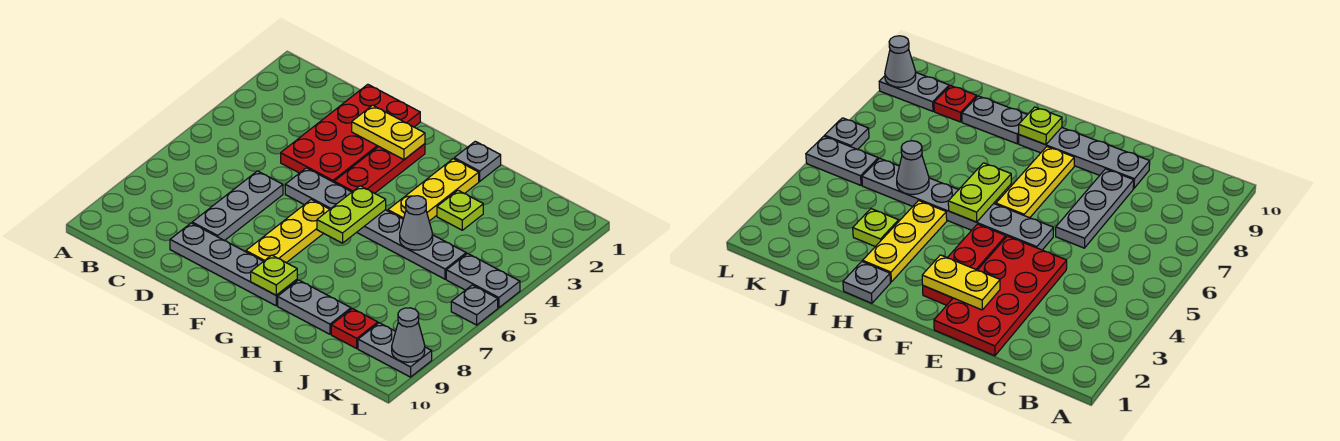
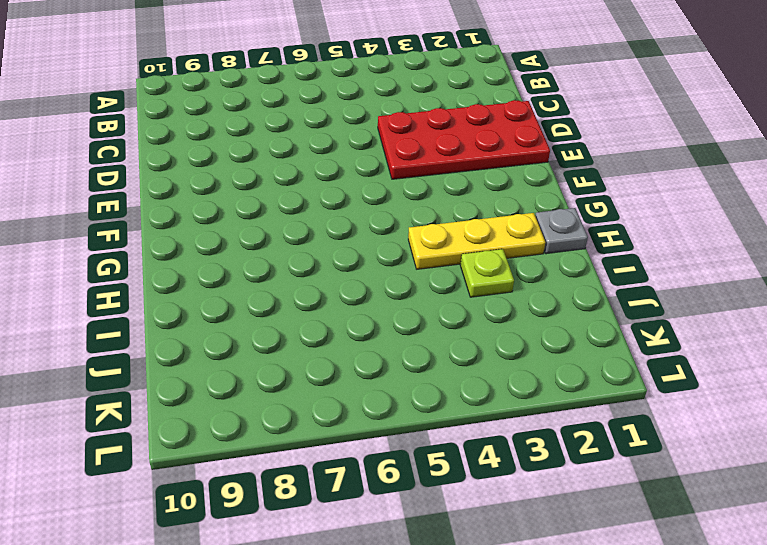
none -> grey plate D6:D8 level 1
none -> grey plate D9:G9 level 1
none -> grey plate E5:J5 level 1

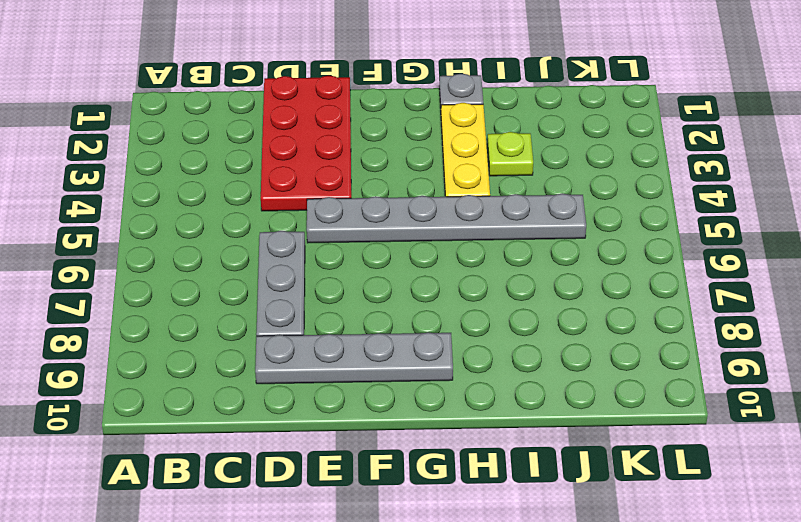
none -> red plate F2:F4 level 1
none -> yellow plate F6:F8 level 1
none -> grey plate H9:I9 level 1

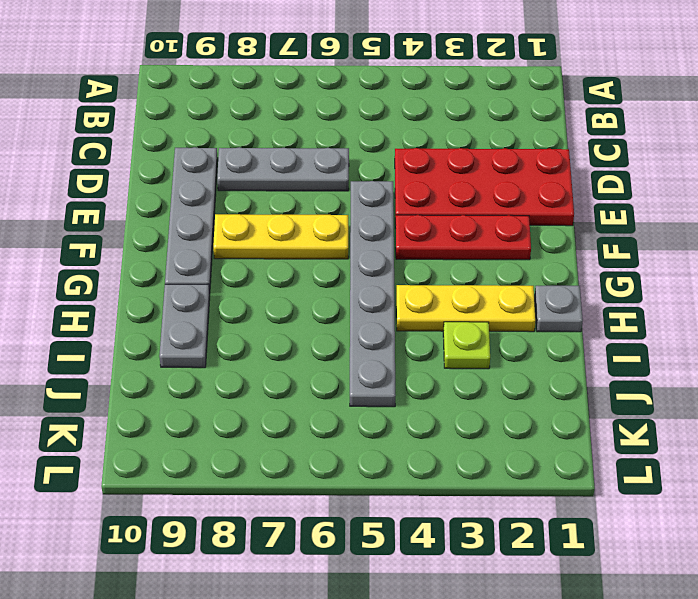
none -> red plate J9 level 1
none -> grey plate K5:L5 level 1
none -> grey plate K9:L9 level 1

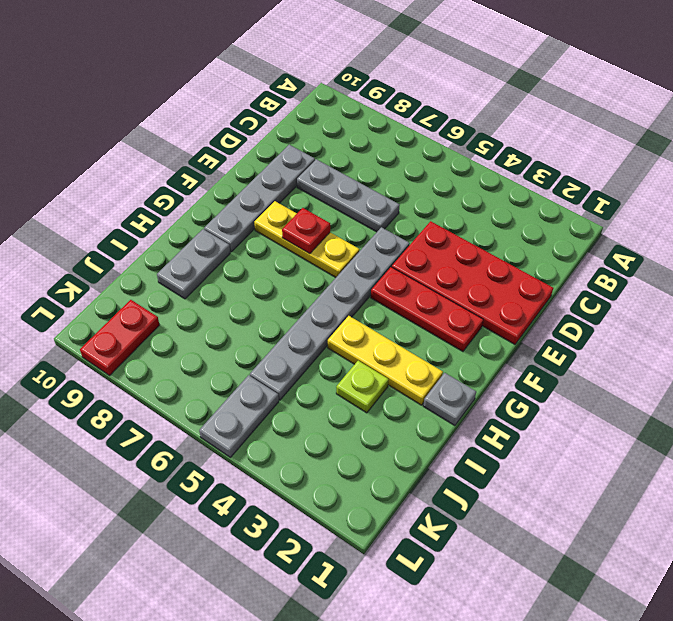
red plate F7 level 2 -> red plate J9 level 1
red plate K9:L9 level 1 -> grey plate K9:L9 level 1
none -> grey plate L6 level 1
none -> yellow plate E2:F2 level 2
none -> lime plate G5:G6 level 2

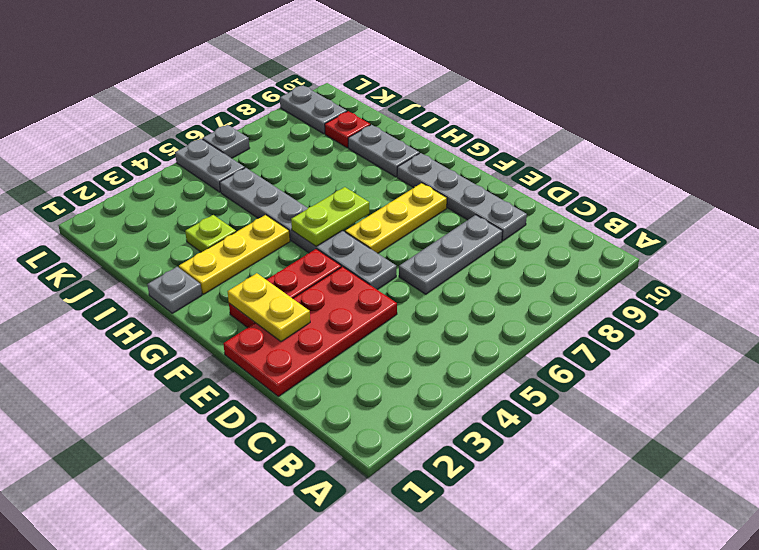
none -> lime plate G9 level 2
none -> grey cone I5 level 2
none -> grey cone L9 level 2

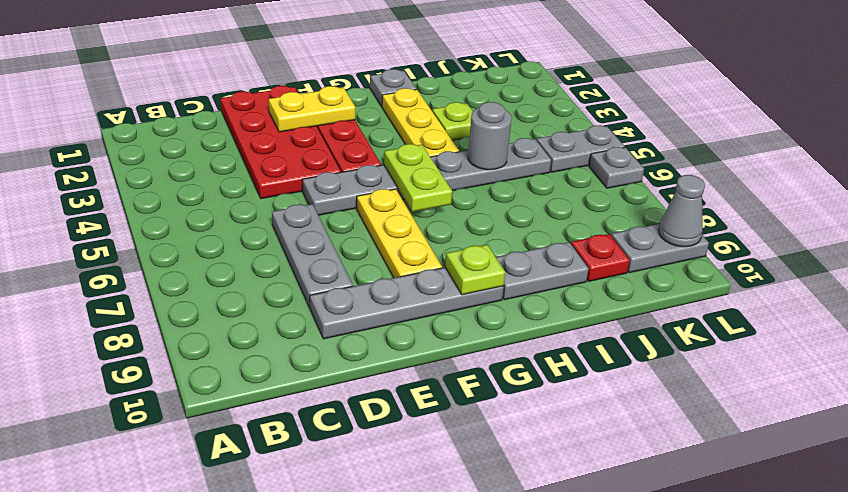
grey round brick I5 level 2 -> grey cone I5 level 2

